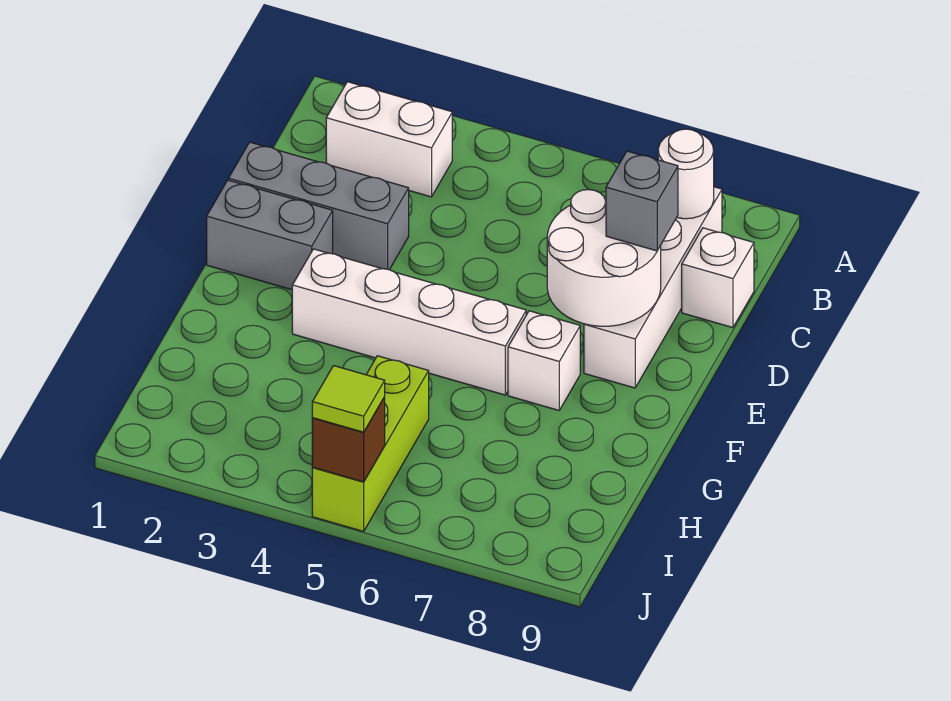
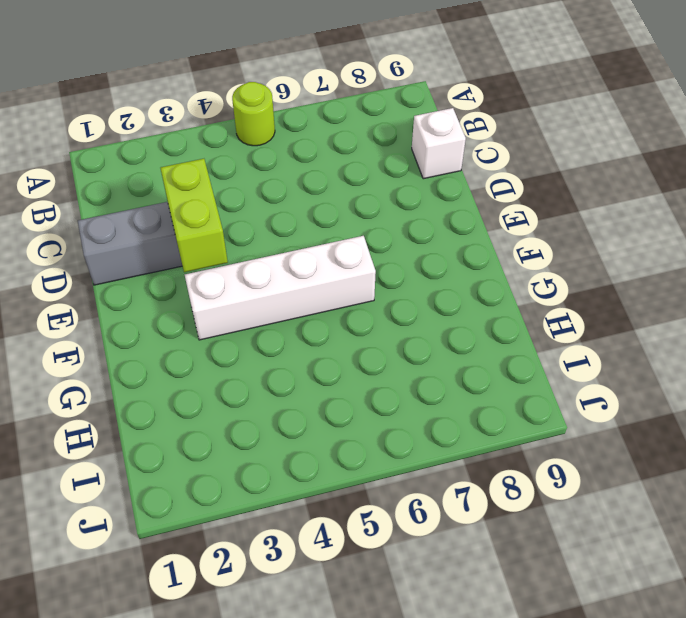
lime round brick A5 level 1 -> none
lime brick D3:E3 level 2 -> none
none -> white brick B2:B3 level 1
none -> white brick B8:E8 level 1
none -> grey brick E1:E2 level 1

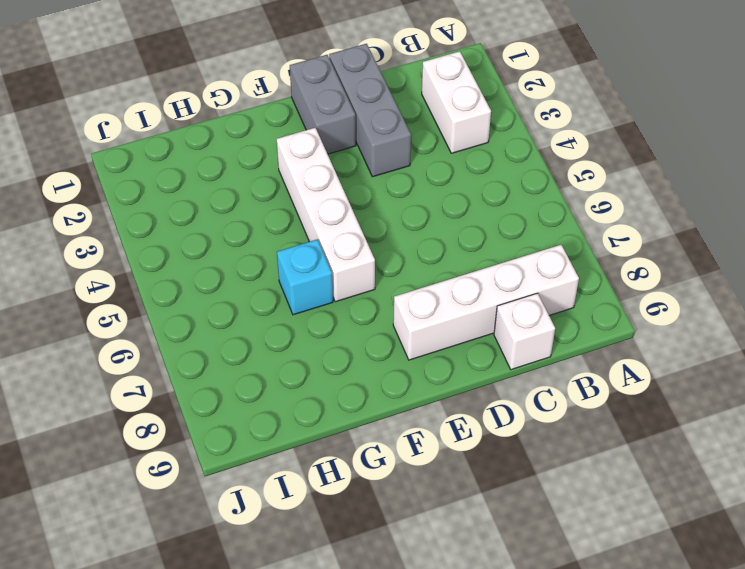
cyan brick G6 level 1 -> none
none -> white brick F7 level 1
none -> lime brick H5:J5 level 1
none -> white round brick B8 level 2

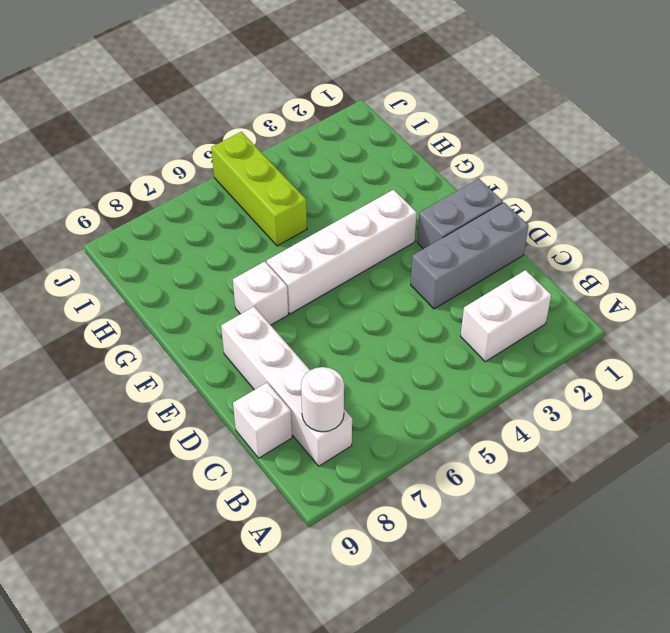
none -> white round brick D7:E8 level 2
none -> brown brick J5 level 2
none -> grey brick D8 level 3

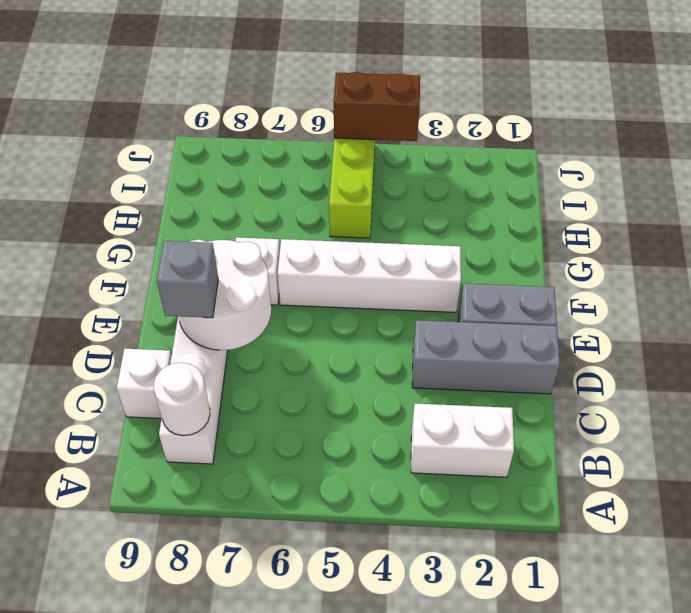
brown brick J4:J5 level 2 -> brown brick J5 level 2
none -> lime tile J5 level 3

